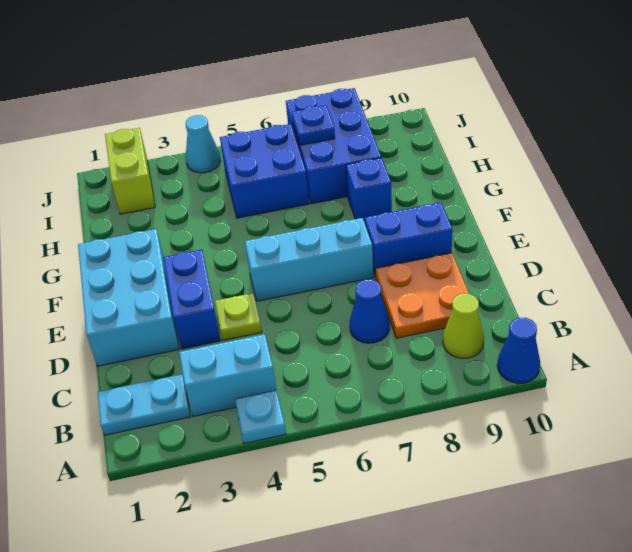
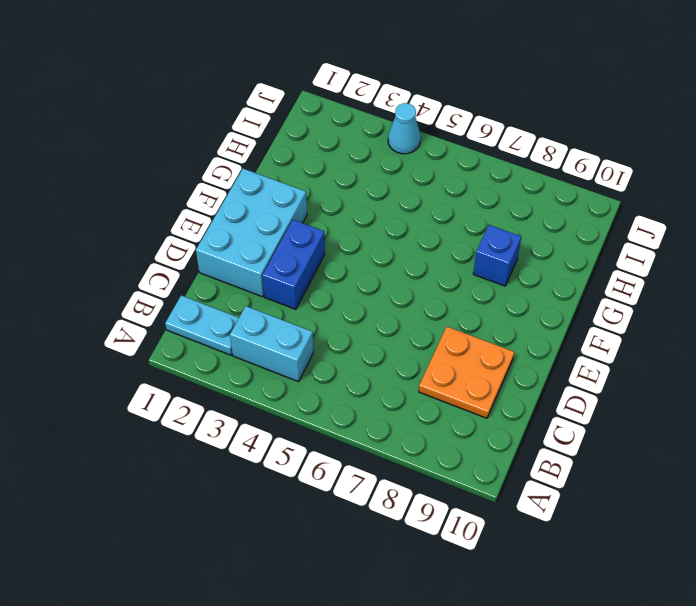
none -> cyan plate A4 level 1
none -> blue cone A10 level 1
none -> lime cone B9 level 1

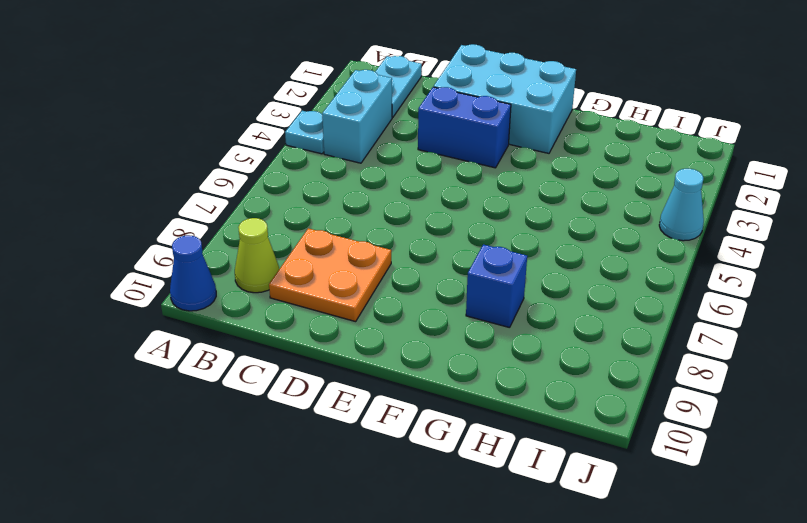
none -> blue cone C7 level 1
none -> lime plate D4 level 1
none -> cyan brick E5:E7 level 1

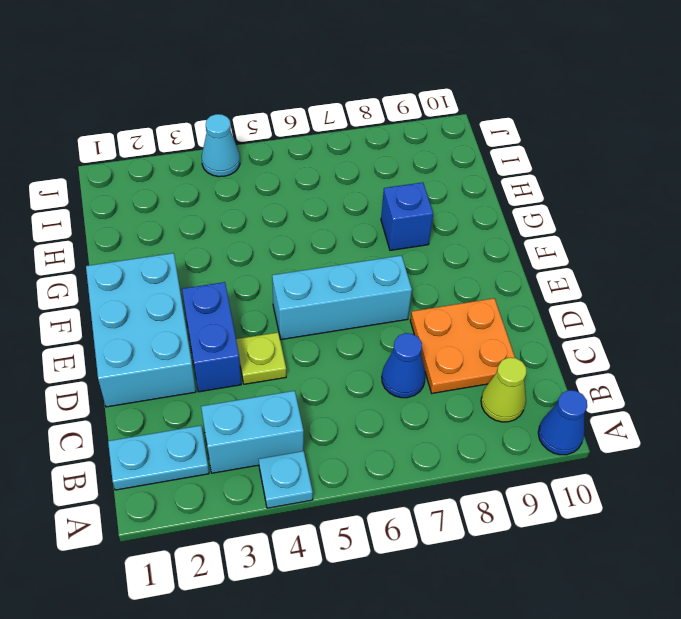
none -> blue brick E8:E9 level 1
none -> blue brick H5:I6 level 1
none -> blue brick H7:J8 level 1

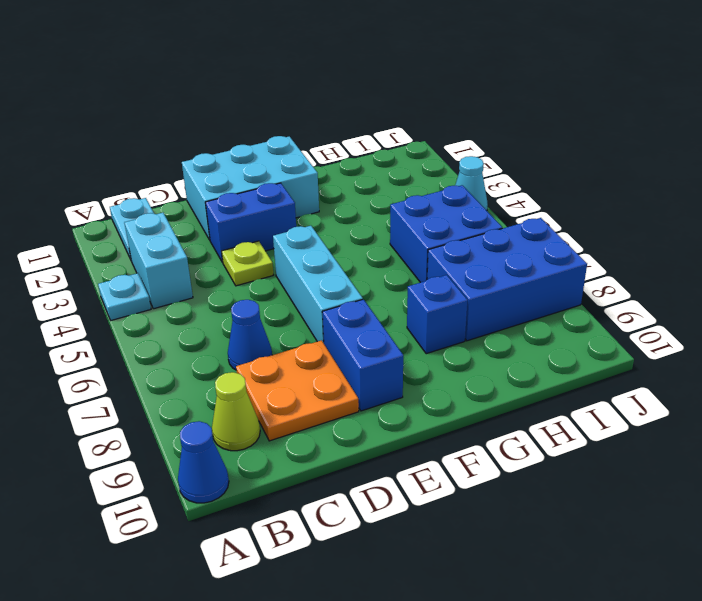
none -> lime brick I2:J2 level 1
none -> blue plate I7 level 2

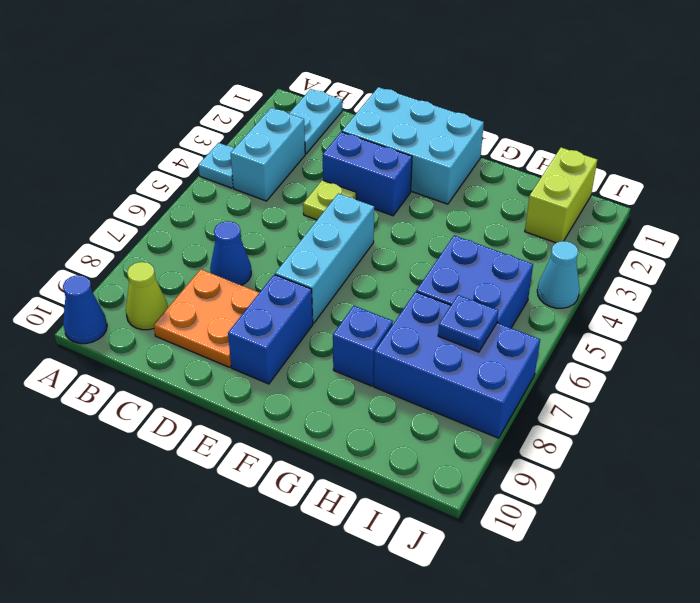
lime brick I1:I2 level 1 -> lime brick I2:J2 level 1

